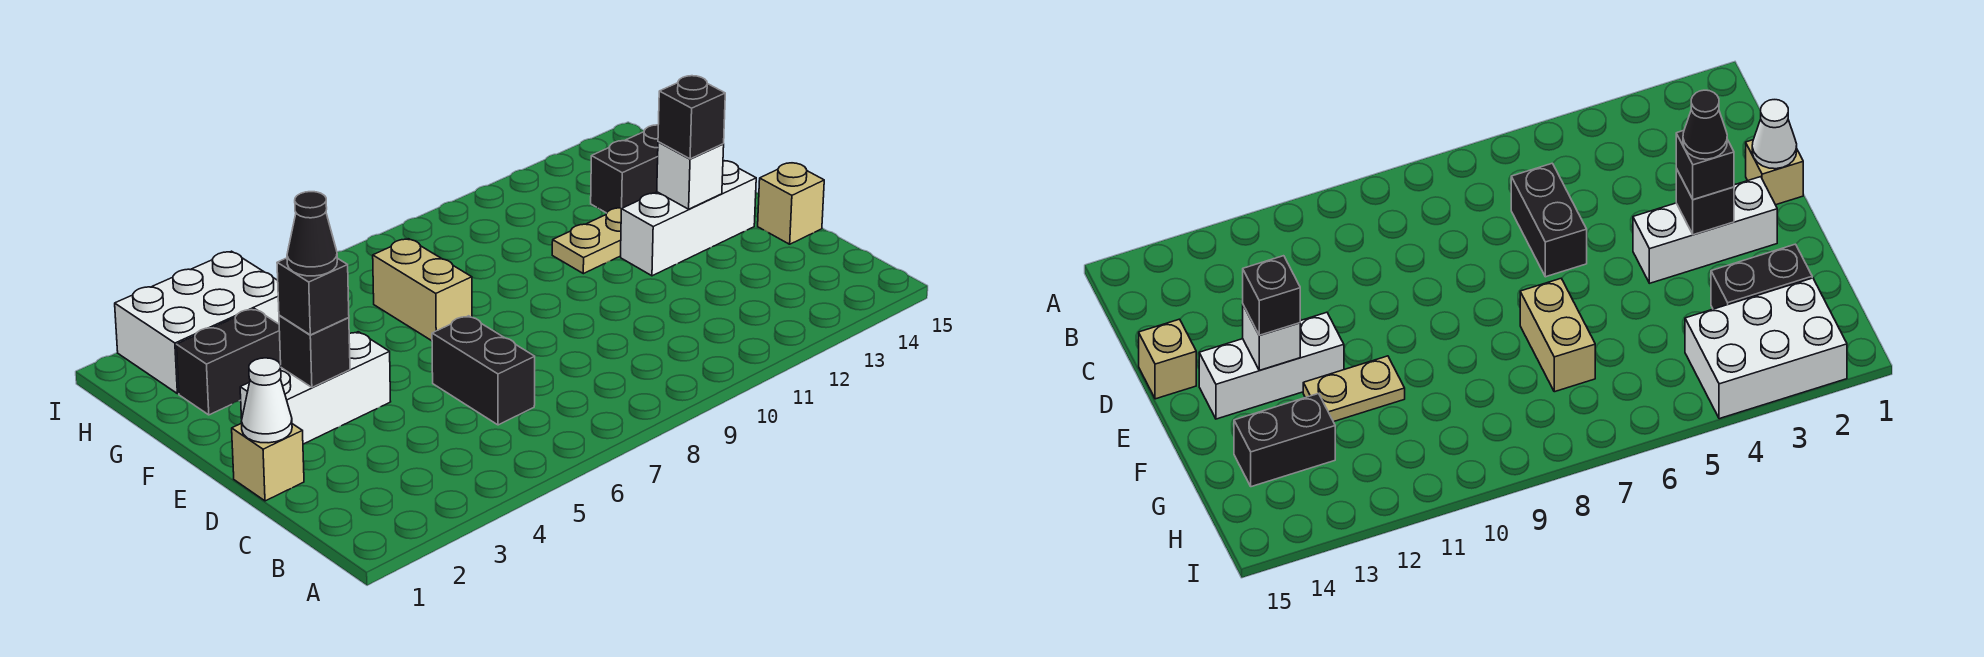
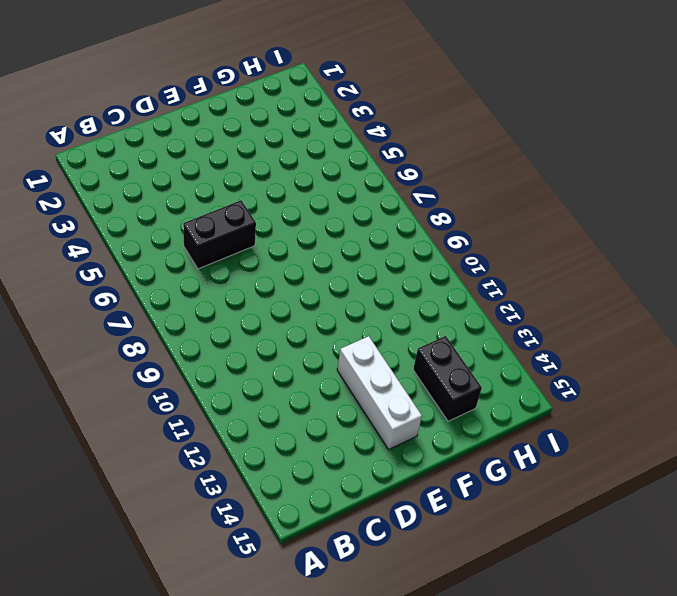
none -> tan brick D1 level 1
none -> tan brick D15 level 1
none -> white brick E2:E4 level 1

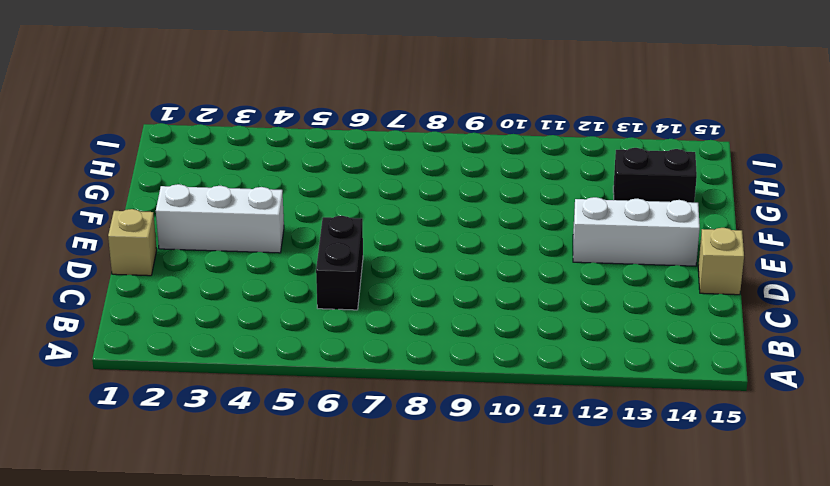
none -> tan brick F7:G7 level 1
none -> tan plate F11:F12 level 1
none -> black brick G2:G3 level 1

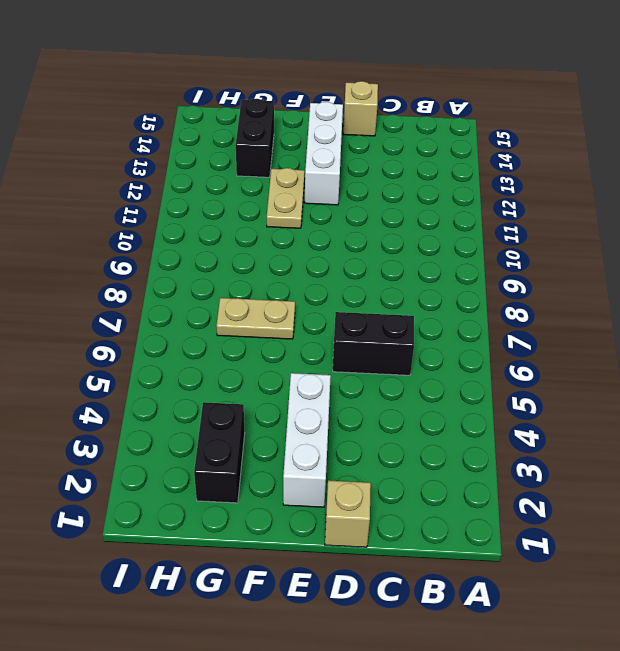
tan plate F7:G7 level 1 -> tan brick F7:G7 level 1
none -> white brick H2:I4 level 1
none -> white cone D1 level 2
none -> black brick E3 level 2

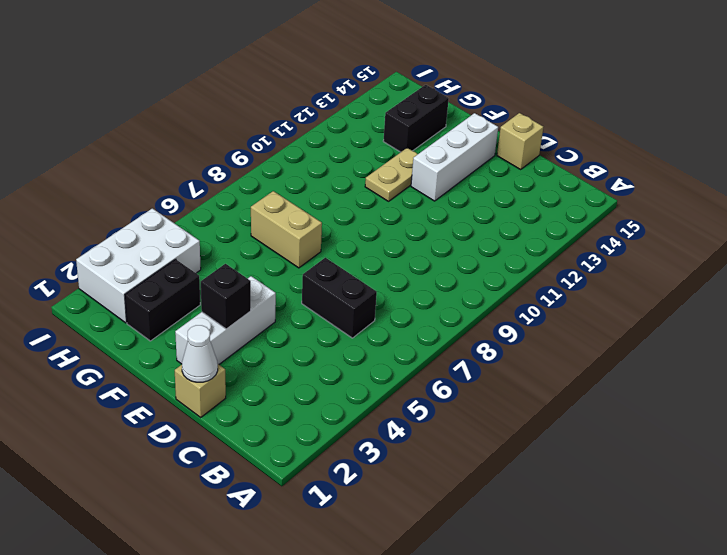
none -> white brick E13 level 2
none -> black brick E3 level 3
none -> black brick E13 level 3

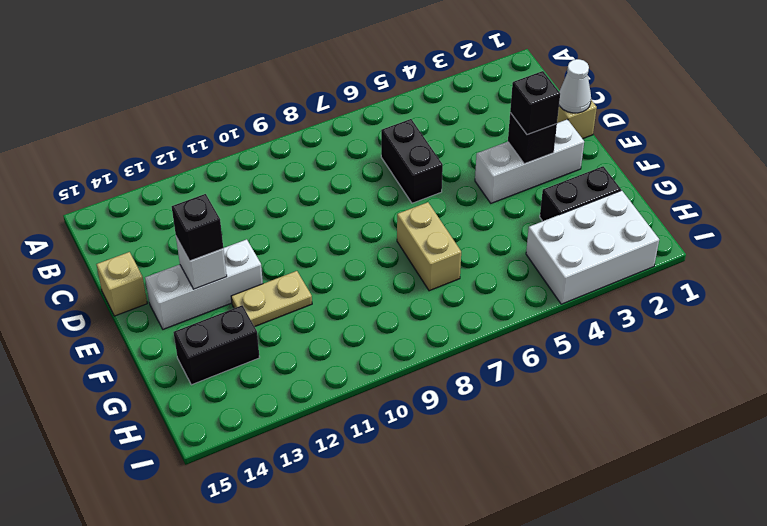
none -> black cone E3 level 4

